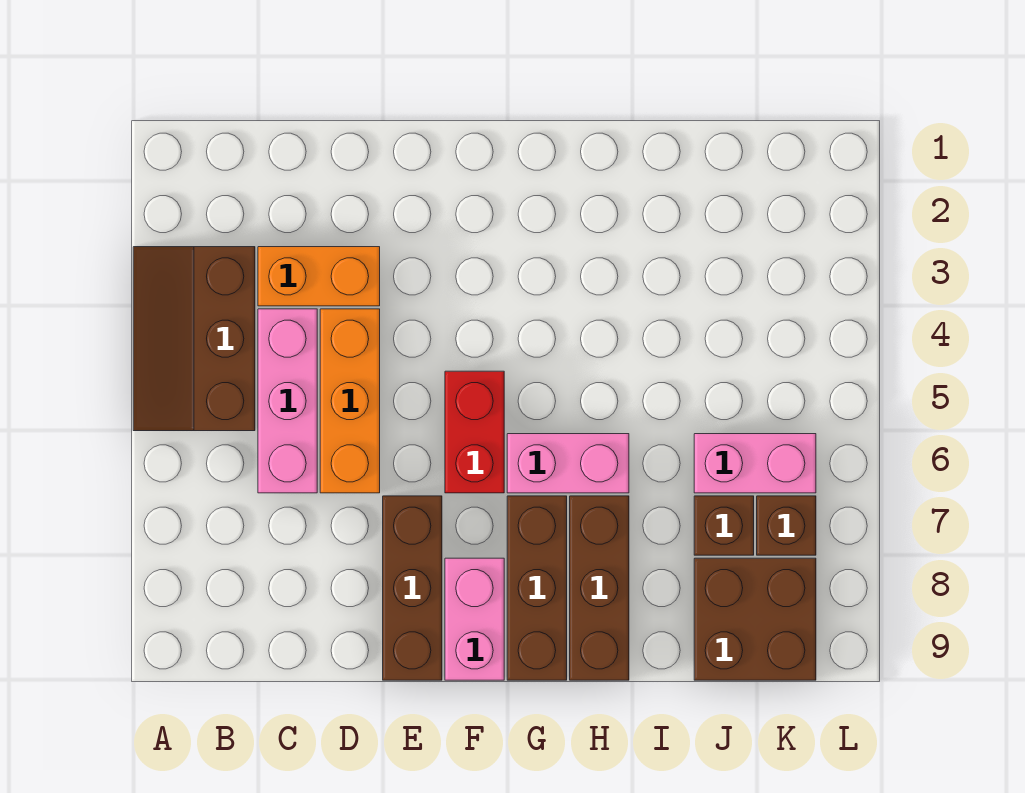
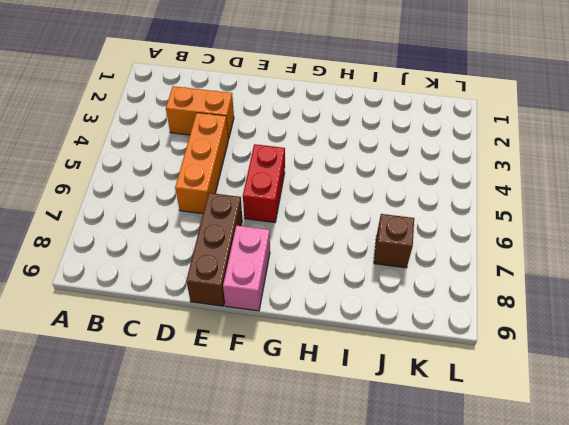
none -> brown slope A3:B5 level 1 top B
none -> pink brick C4:C6 level 1
none -> pink brick G6:H6 level 1

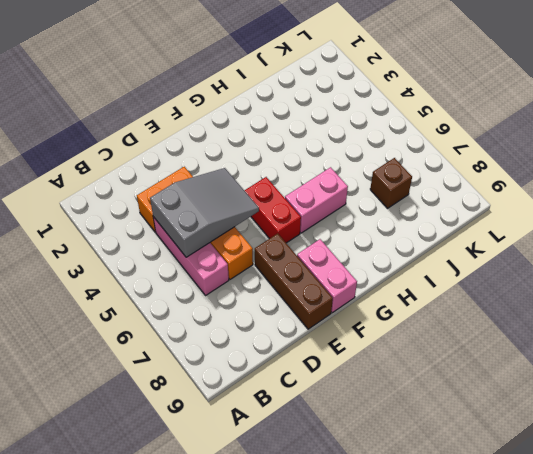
grey slope C4:E5 level 2 top C -> none
none -> brown slope A3:B5 level 1 top B
none -> brown brick G7:G9 level 1
none -> brown brick H7:H9 level 1

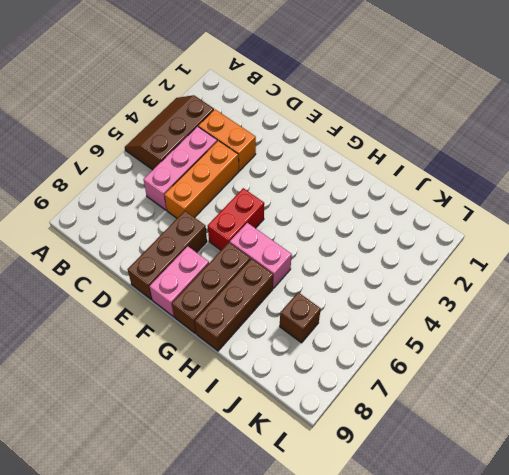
none -> pink brick J6:K6 level 1
none -> brown brick J8:K9 level 1
none -> brown brick K7 level 1

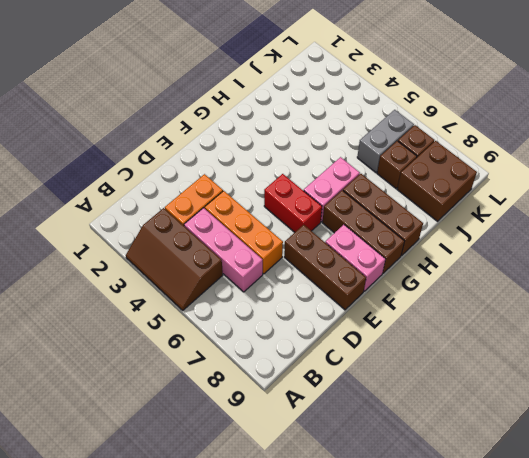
grey brick J6:K6 level 1 -> pink brick J6:K6 level 1

